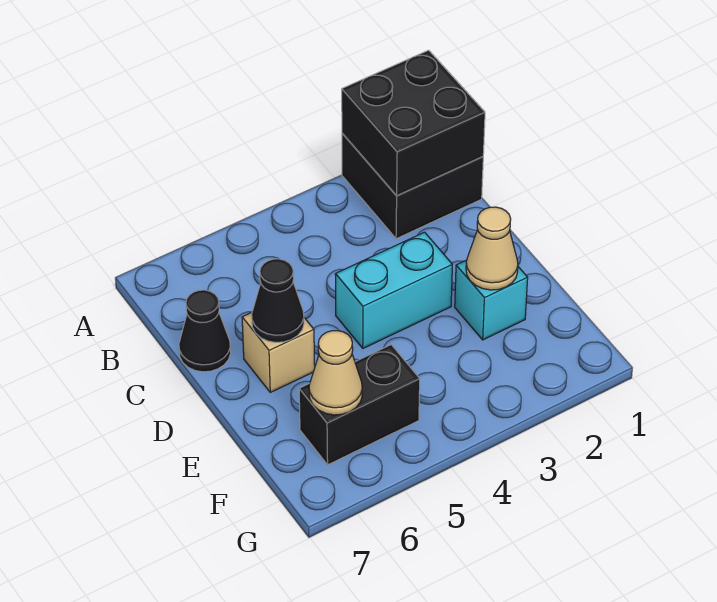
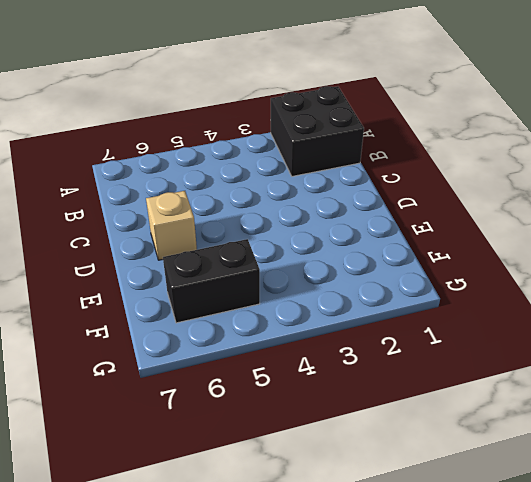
none -> black cone C7 level 1
none -> cyan brick D3:D4 level 1

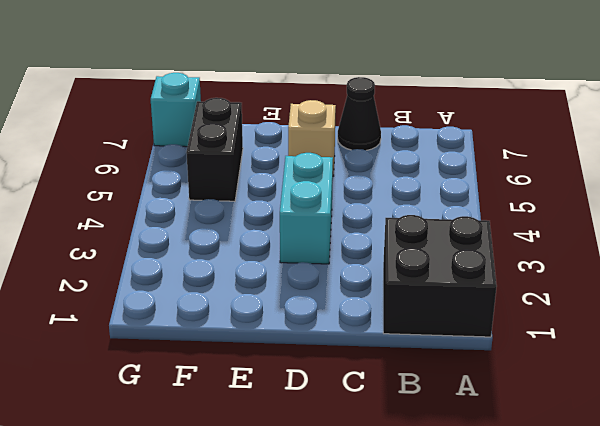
cyan brick G7 level 1 -> cyan brick E2 level 1
none -> black brick A1:B2 level 2
none -> black cone D6 level 2

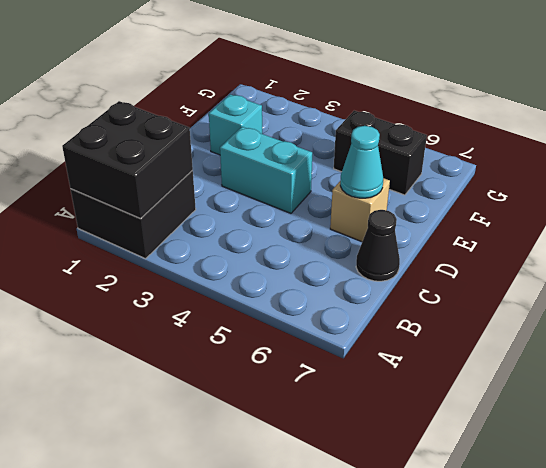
cyan cone D6 level 2 -> black cone D6 level 2
none -> tan cone E2 level 2
none -> tan cone F6 level 2

